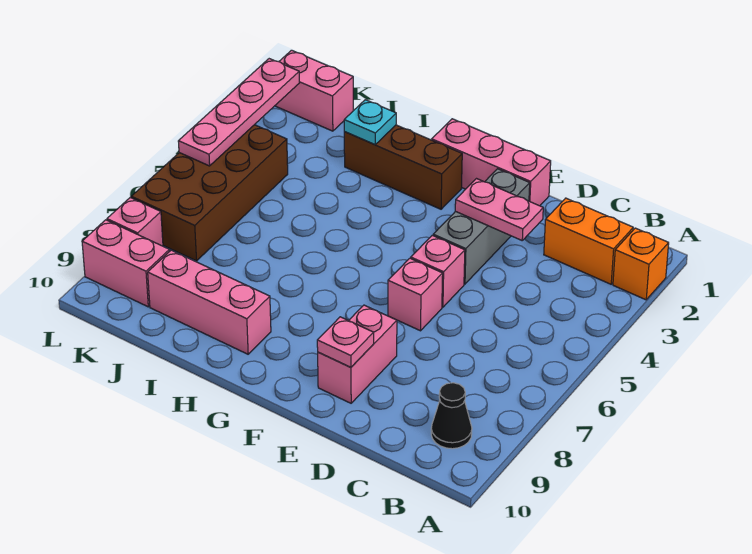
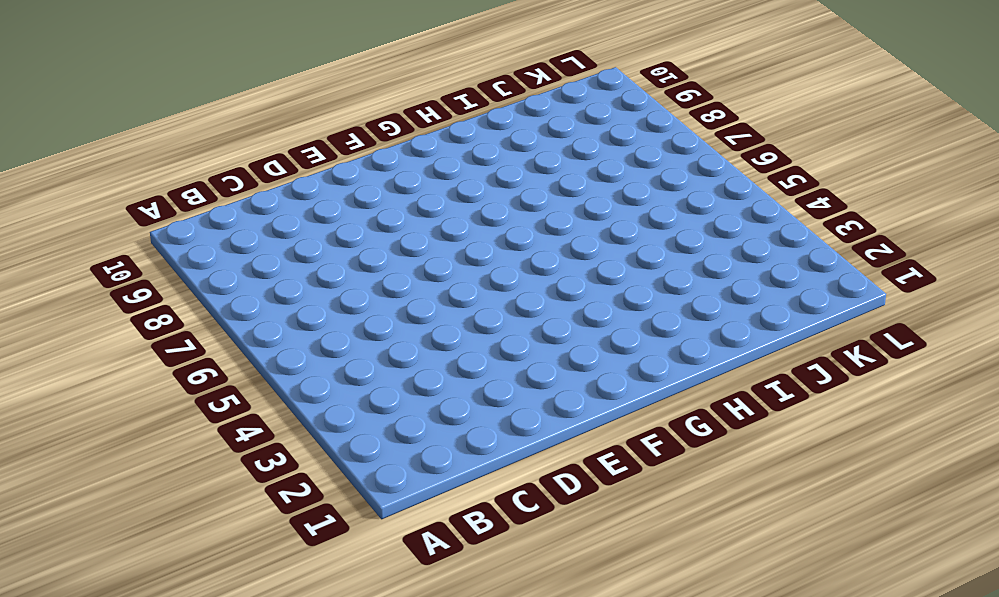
none -> orange brick A2 level 1
none -> orange brick B2:C2 level 1
none -> black cone B9 level 1

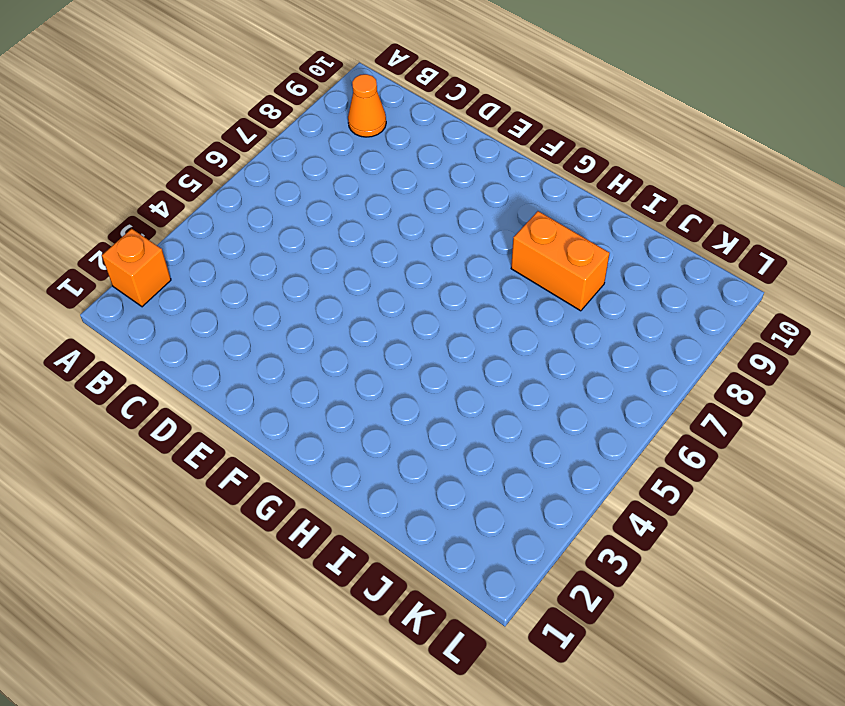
orange cone B9 level 1 -> black cone B9 level 1
orange brick H8:I8 level 1 -> orange brick B2:C2 level 1
none -> pink brick E1:G1 level 1
none -> grey brick E2:E4 level 1
none -> pink brick E5 level 1

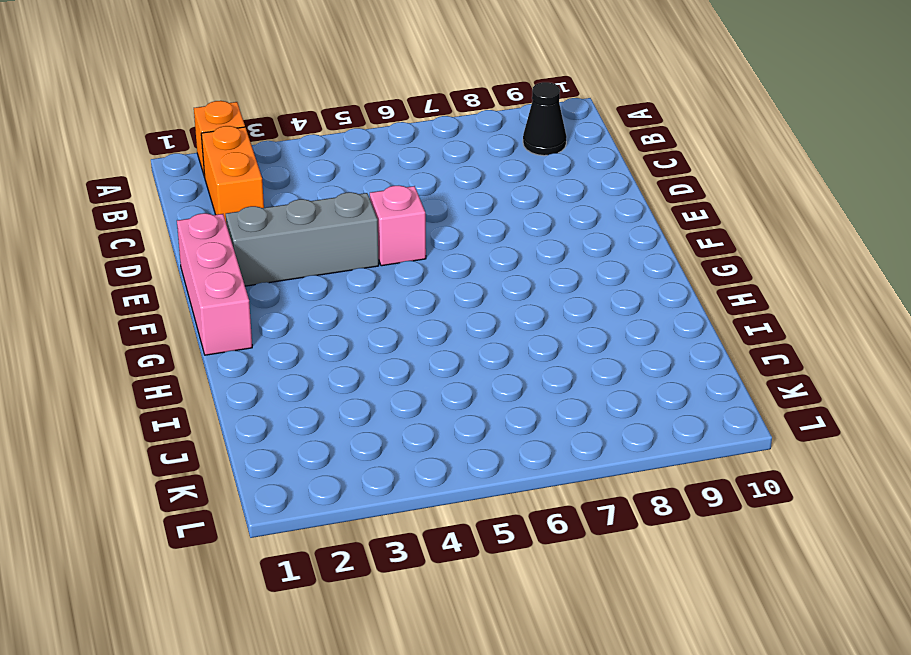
none -> pink brick E6 level 1
none -> pink brick E8:E9 level 1
none -> brown brick G2:I2 level 1

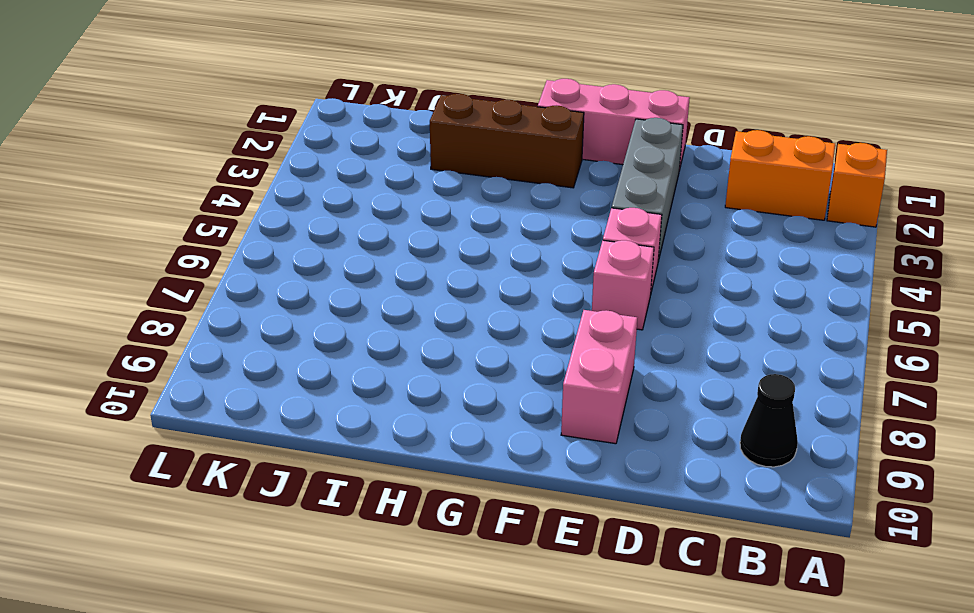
none -> pink brick H9:J9 level 1
none -> pink brick K1:L1 level 1
none -> brown brick K4:L7 level 1

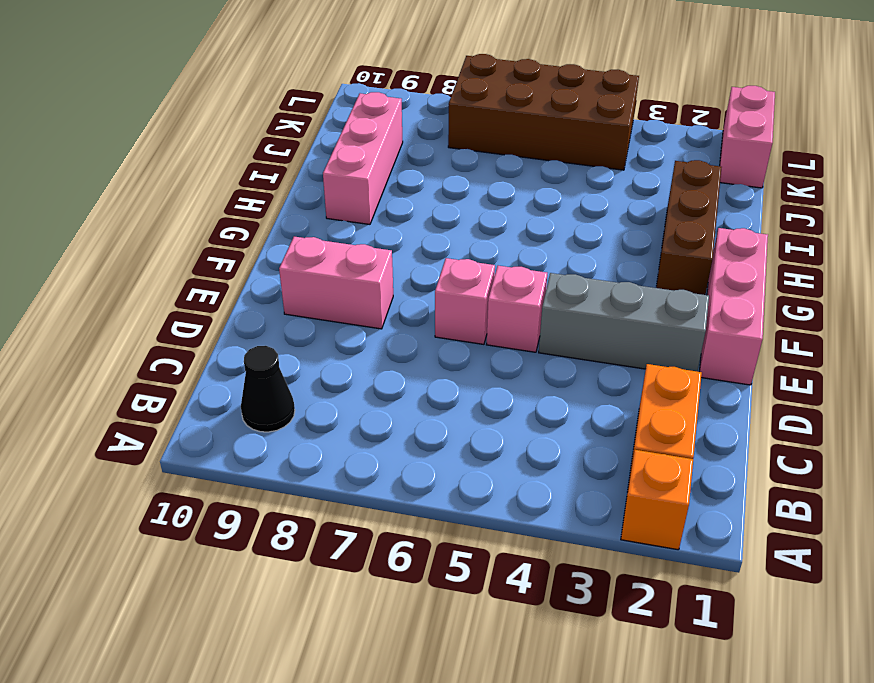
none -> pink brick K9:L9 level 1
none -> pink brick L8 level 1
none -> pink plate D3:E3 level 2

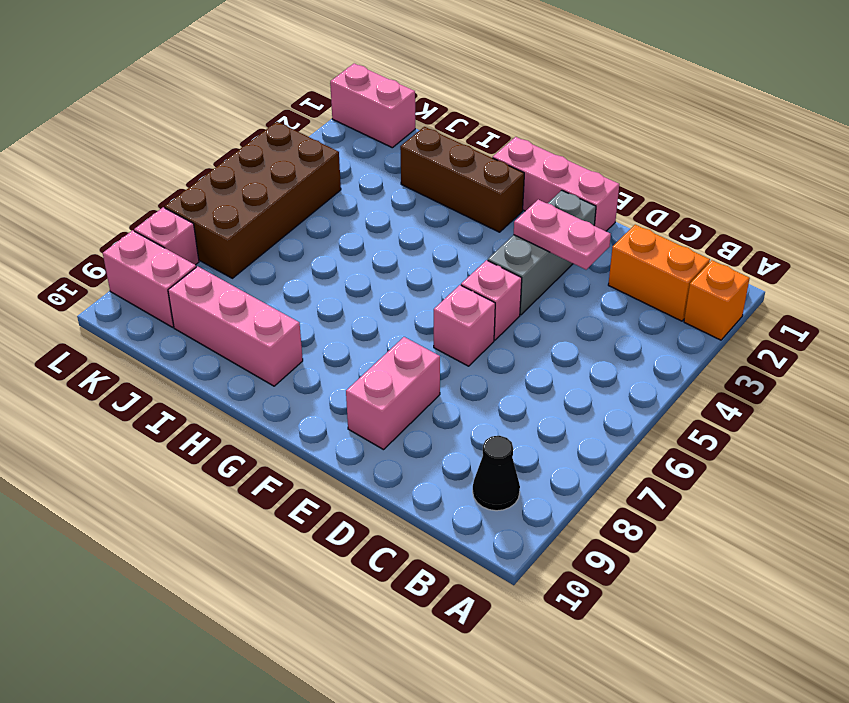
none -> pink plate E9 level 2
none -> cyan plate I2 level 2
none -> pink plate L2:L5 level 2

